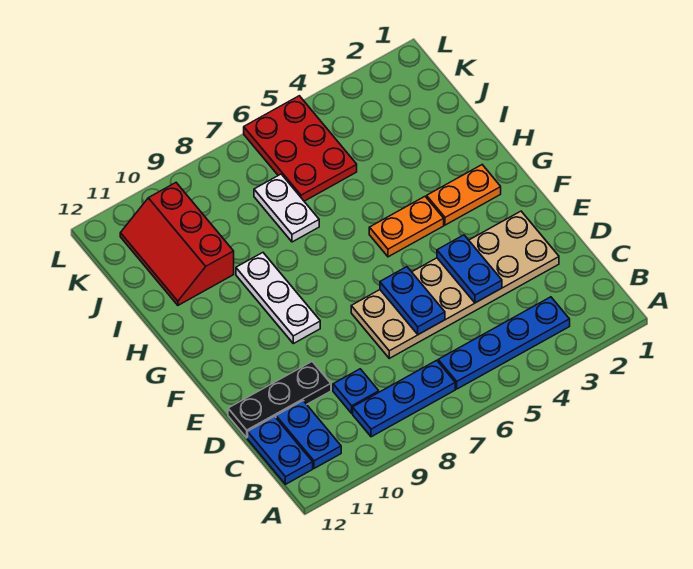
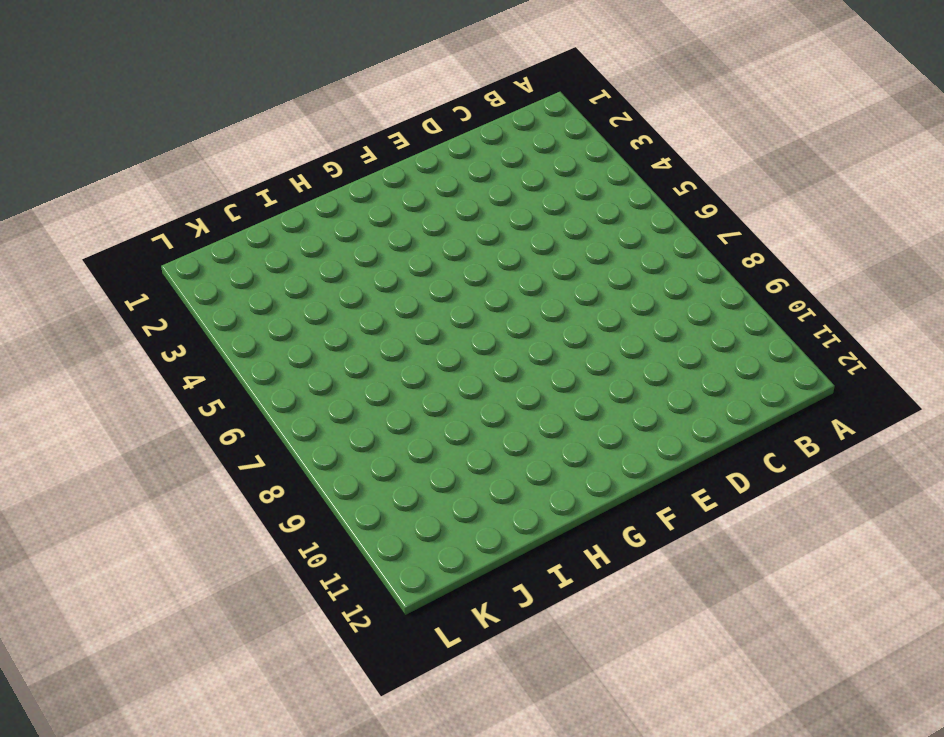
none -> blue plate B3:B6 level 1
none -> blue plate B7:B9 level 1
none -> blue plate B11:C11 level 1

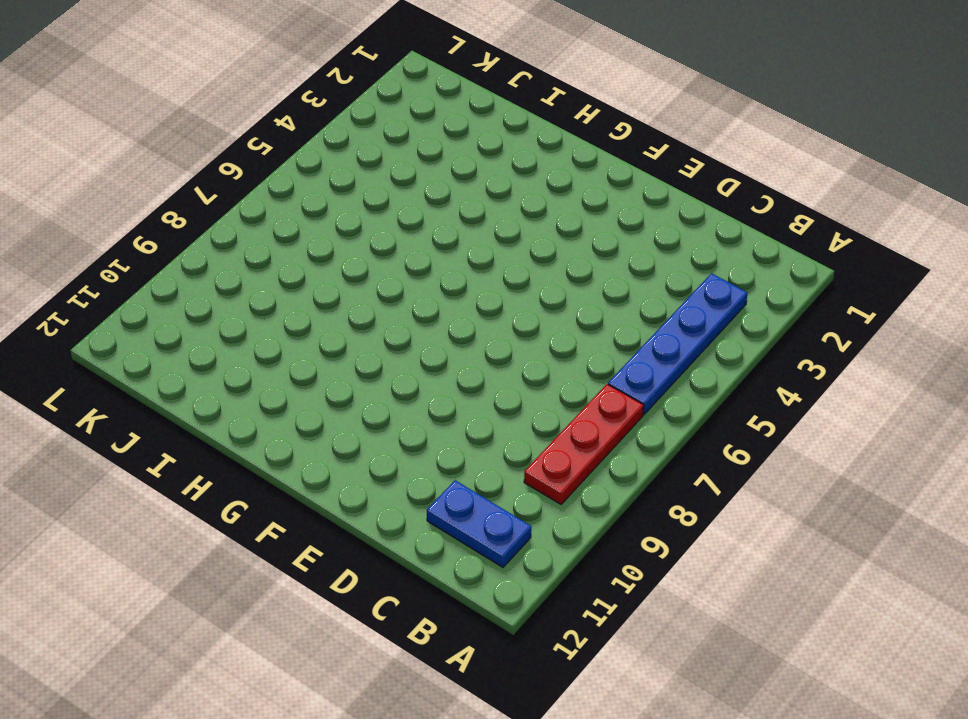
red plate B7:B9 level 1 -> blue plate B7:B9 level 1
none -> blue plate B12:C12 level 1
none -> blue plate C9 level 1
none -> tan plate D2:E7 level 1

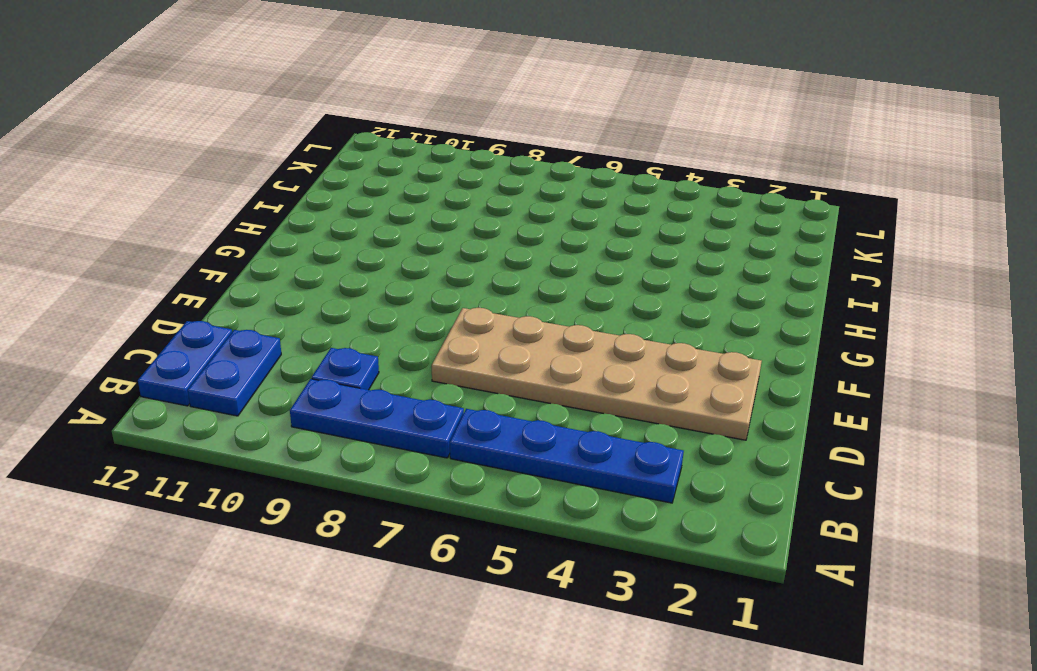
none -> black plate D10:D12 level 1
none -> white plate F9:H9 level 1
none -> orange plate G2:G3 level 1

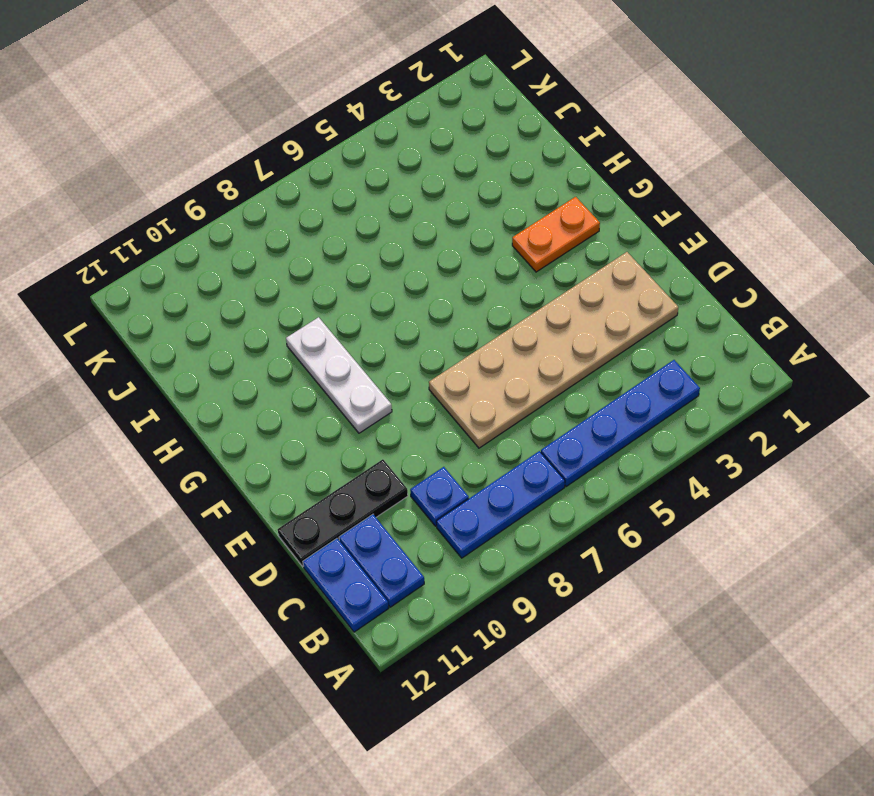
none -> orange plate G4:G5 level 1
none -> white plate I7:J7 level 1
none -> red slope I10:K11 level 1 top 10

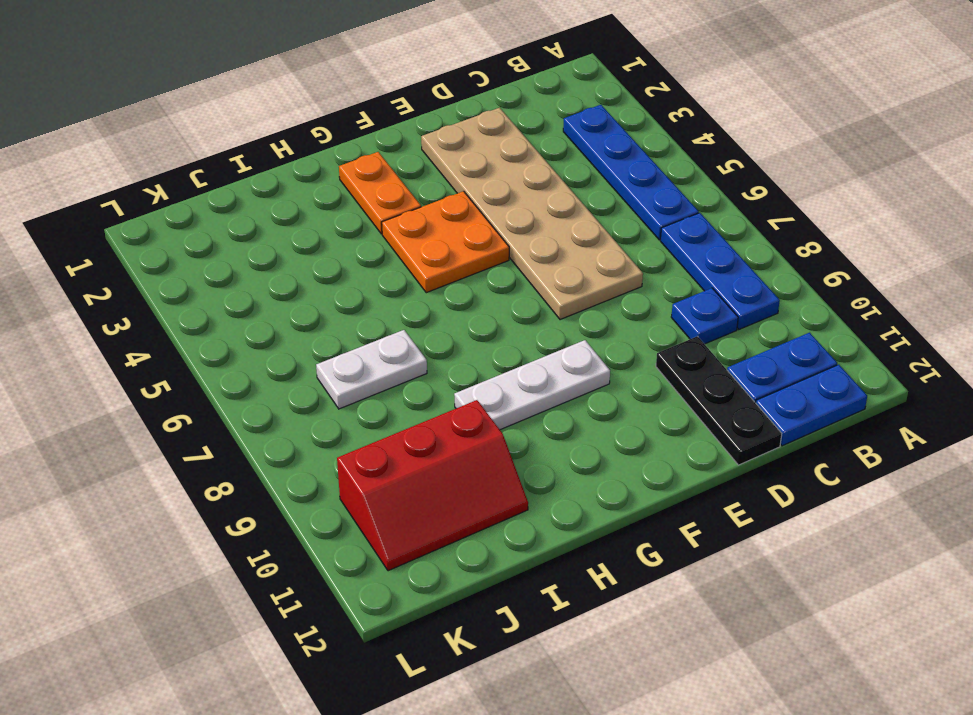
orange plate F4:G5 level 1 -> orange plate G4:G5 level 1
none -> red plate J5:L6 level 1
none -> blue plate D4:E4 level 2
none -> blue plate D6:E6 level 2

